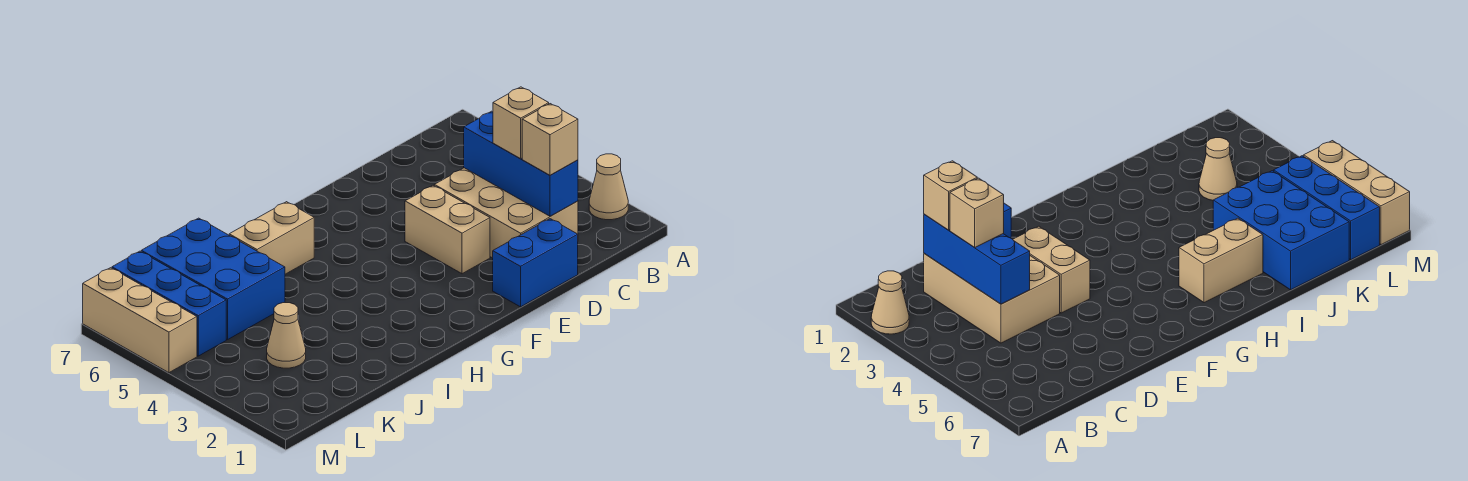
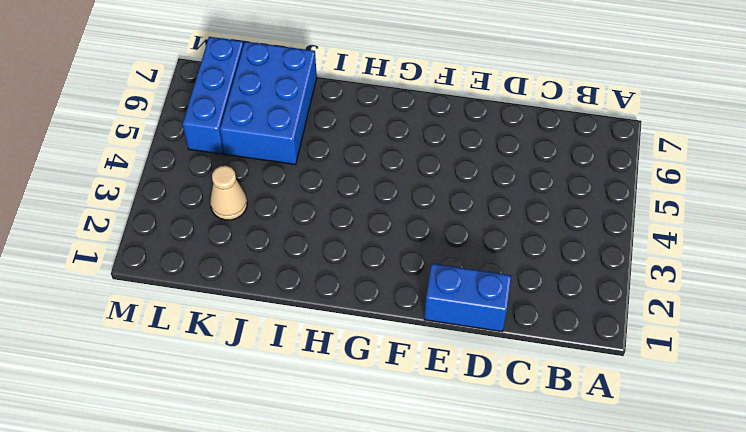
none -> tan cone A2 level 1
none -> tan brick C2:D4 level 1
none -> tan brick E3:E4 level 1

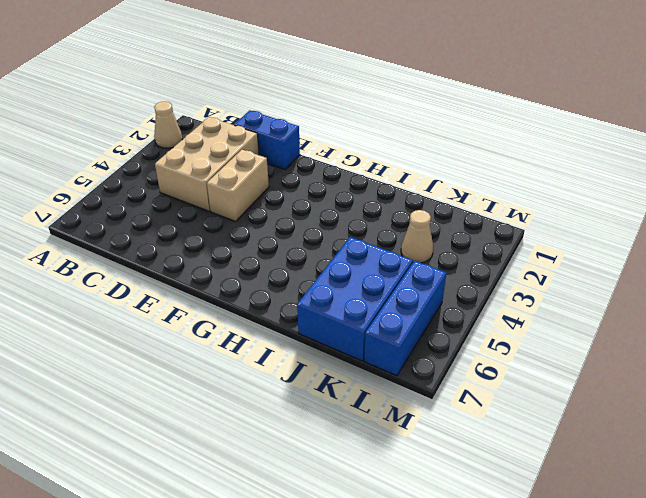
none -> tan brick H6:I6 level 1
none -> tan brick M5:M7 level 1
none -> blue brick C2:C4 level 2

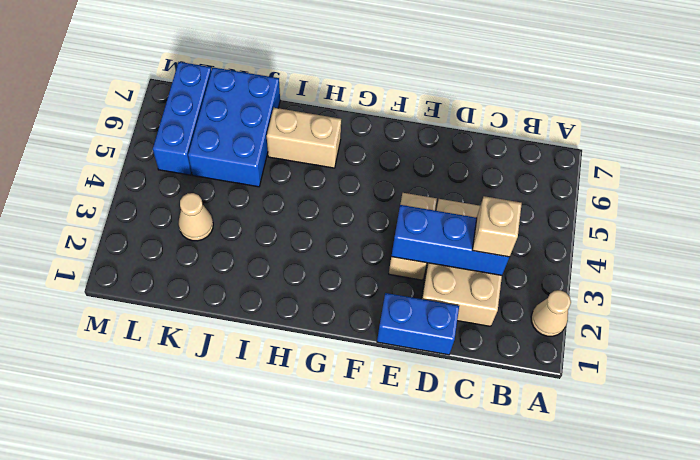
blue brick C3:E3 level 2 -> blue brick C2:C4 level 2
none -> tan brick M5:M7 level 1
none -> tan brick C2 level 3

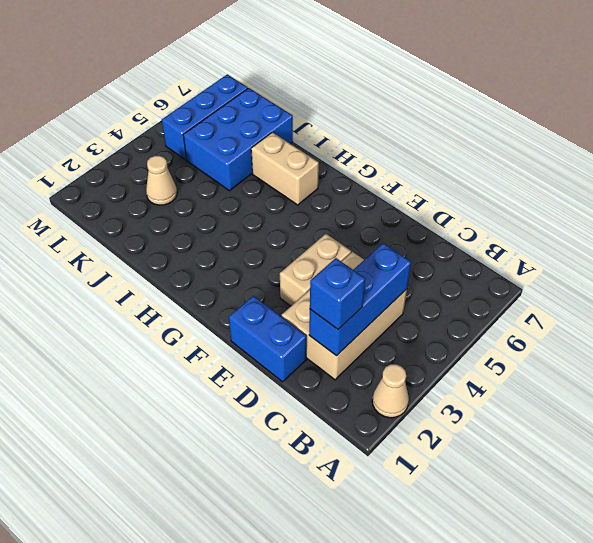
blue brick C2 level 3 -> tan brick C2 level 3
none -> tan brick M5:M7 level 1
none -> tan brick C3 level 3

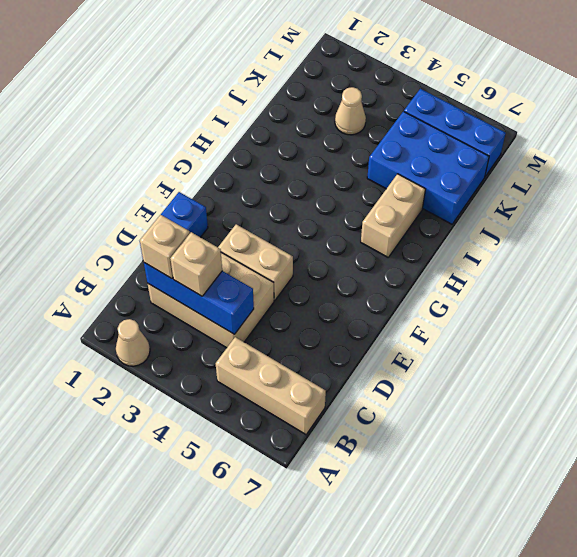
tan brick B5:B7 level 1 -> tan brick M5:M7 level 1

